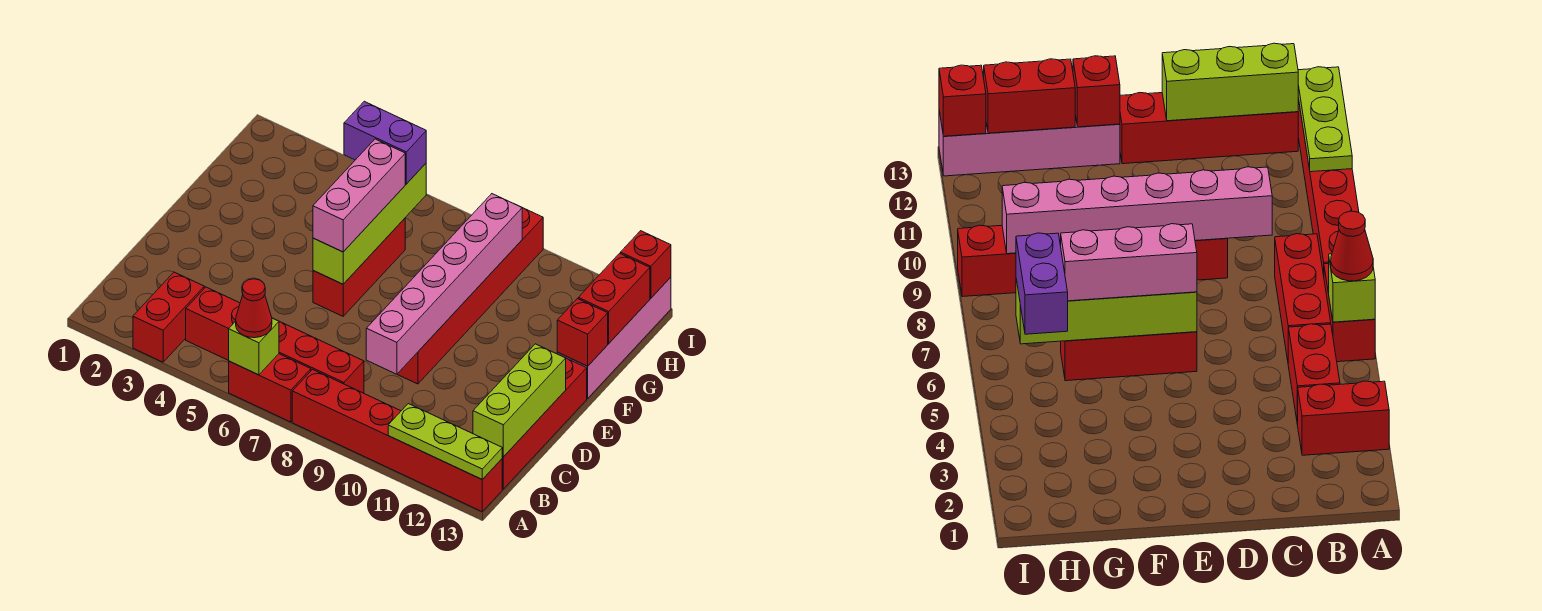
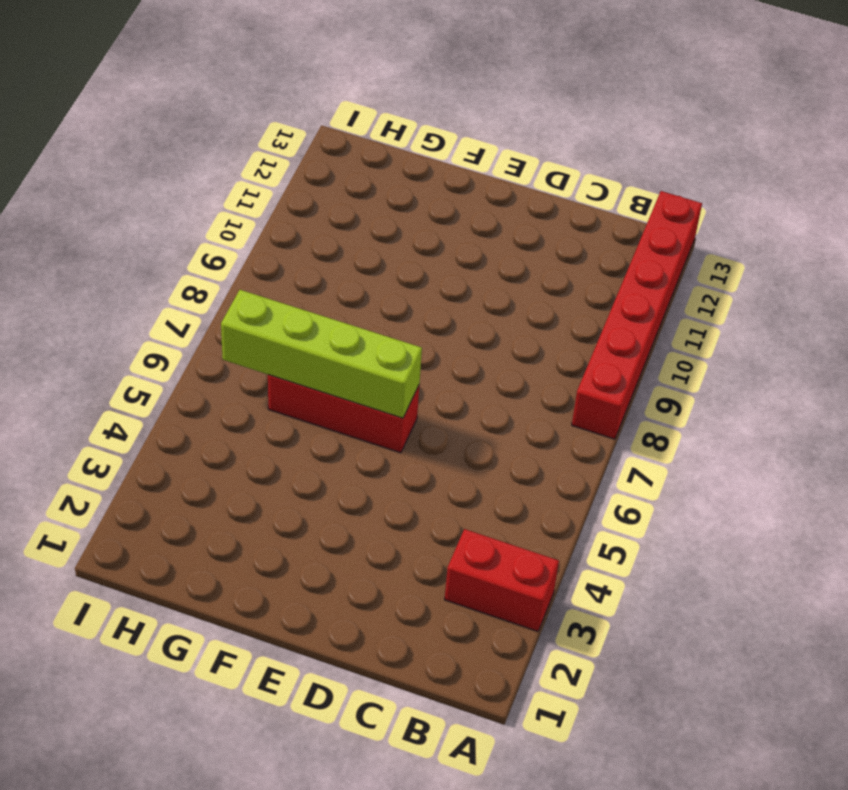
none -> red brick A6:A7 level 1
none -> red brick B4:B5 level 1
none -> red brick B6:B8 level 1

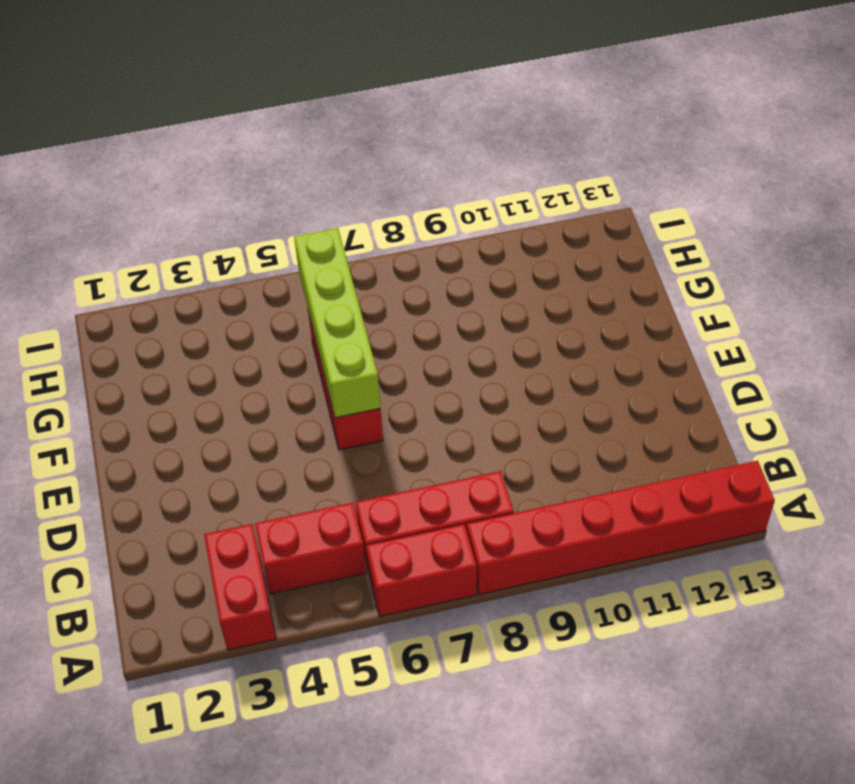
none -> red brick B13:E13 level 1
none -> red brick D9:I9 level 1
none -> pink brick F13:I13 level 1

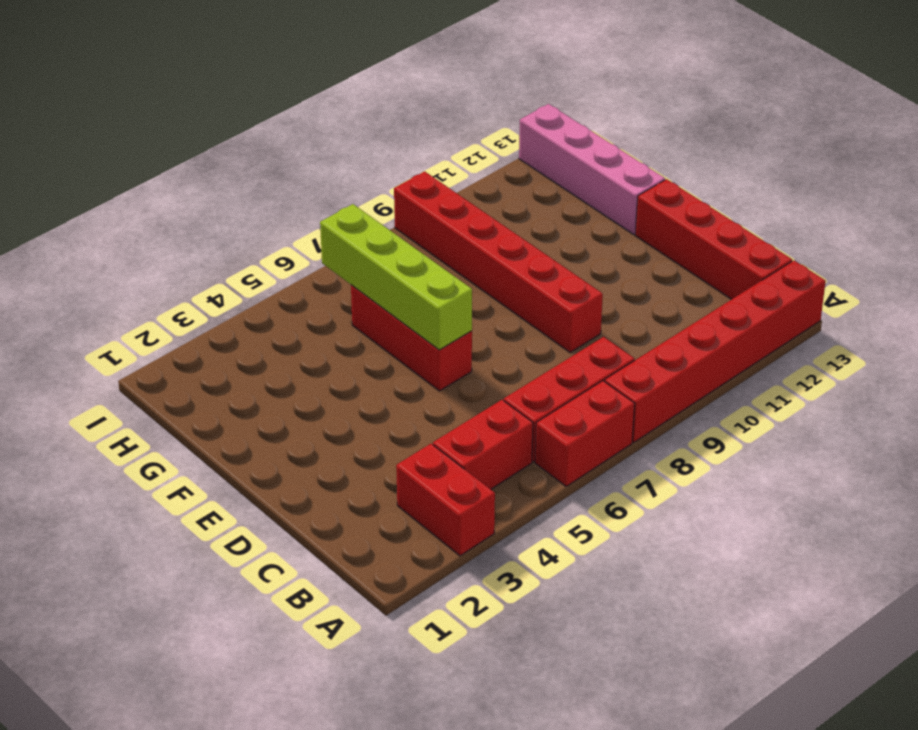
none -> lime brick A6 level 2
none -> lime plate A11:A13 level 2
none -> lime brick B13:D13 level 2

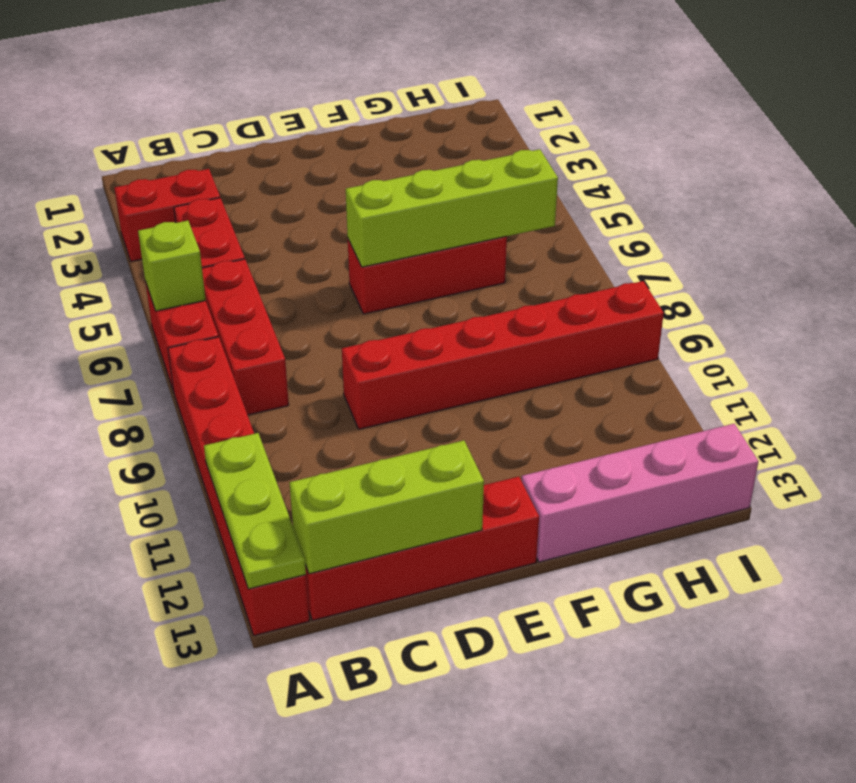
none -> pink brick C9:H9 level 2
none -> red brick F13 level 2
none -> red brick G13:H13 level 2

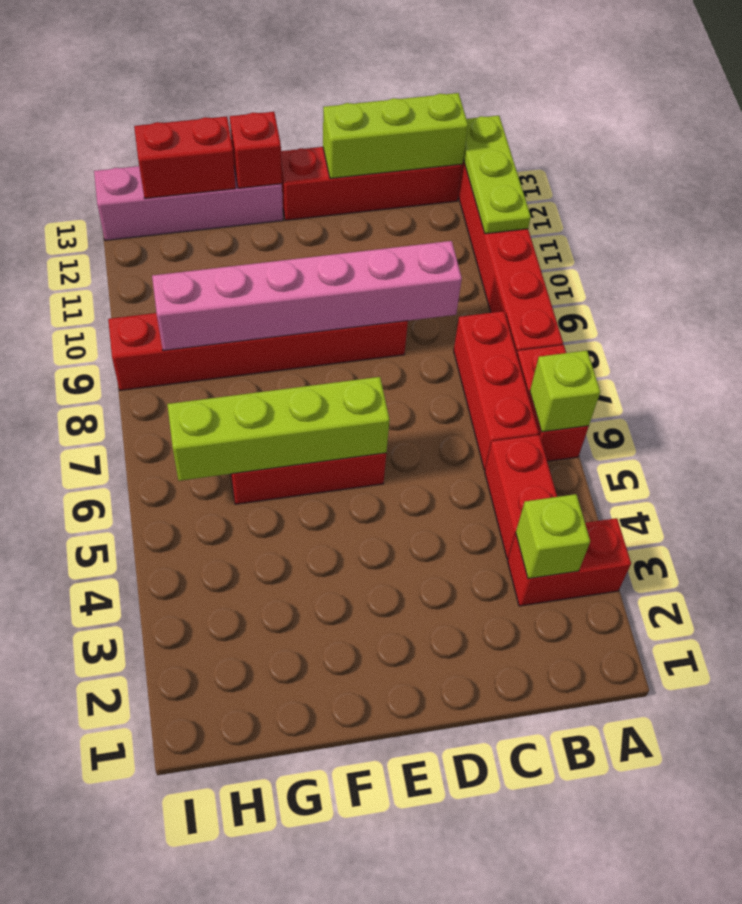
lime brick B3 level 2 -> none
none -> red brick I13 level 2
none -> red cone A6 level 3
none -> pink brick E6:G6 level 3

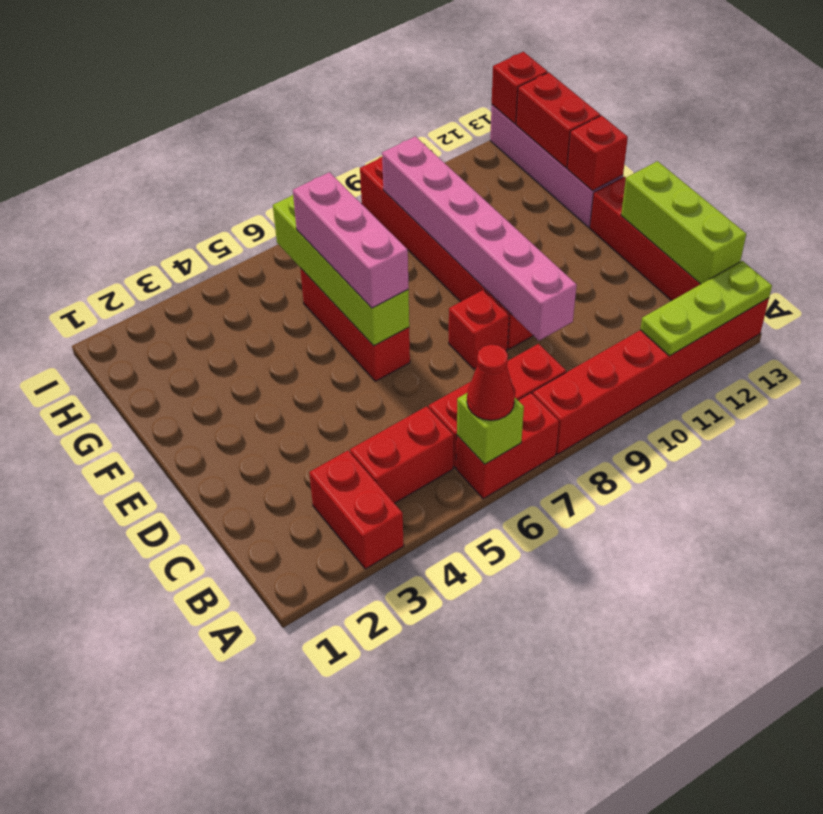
red brick D8 level 1 -> none
none -> purple brick H5:H6 level 3

